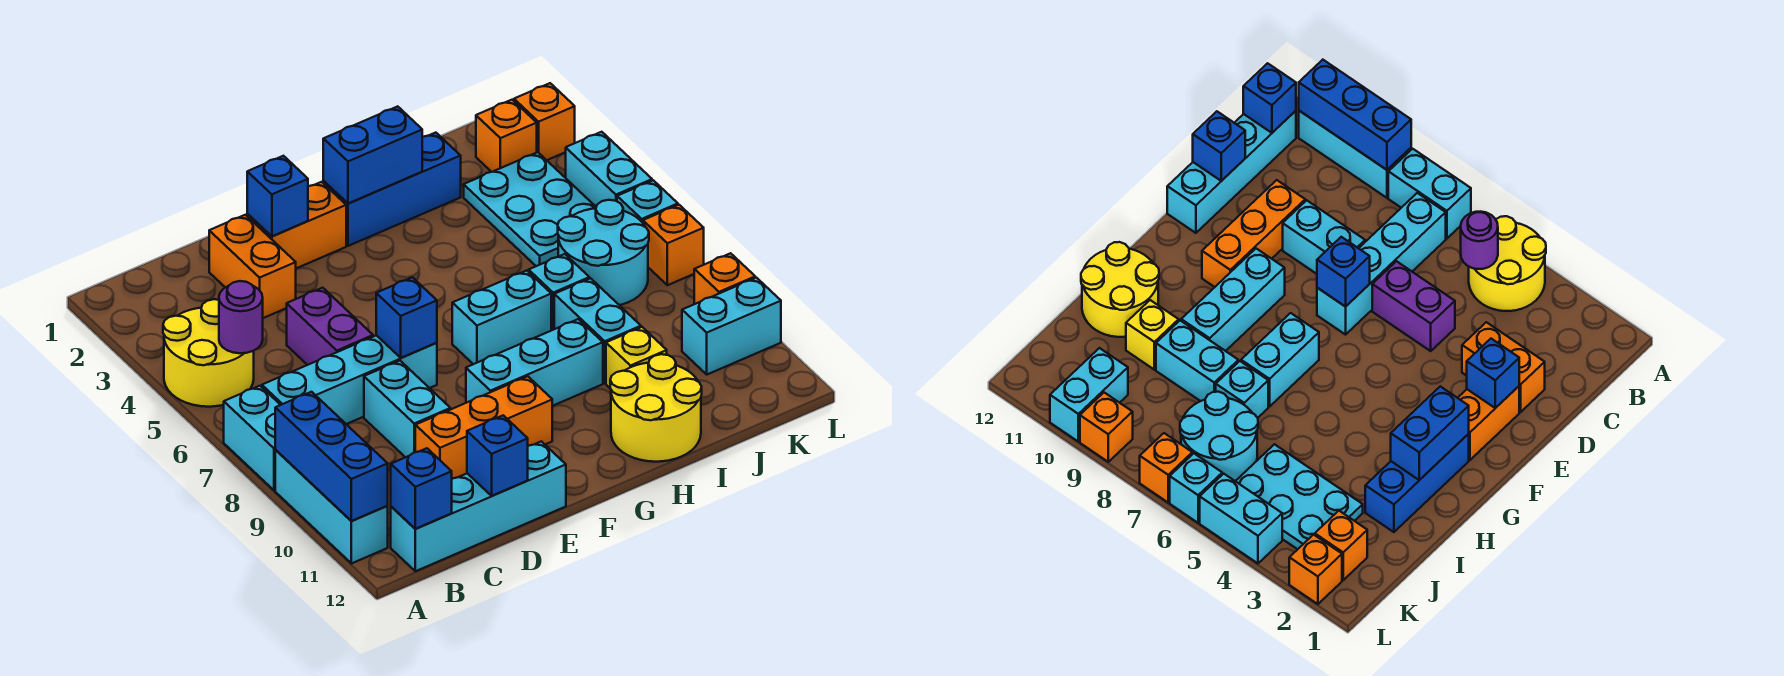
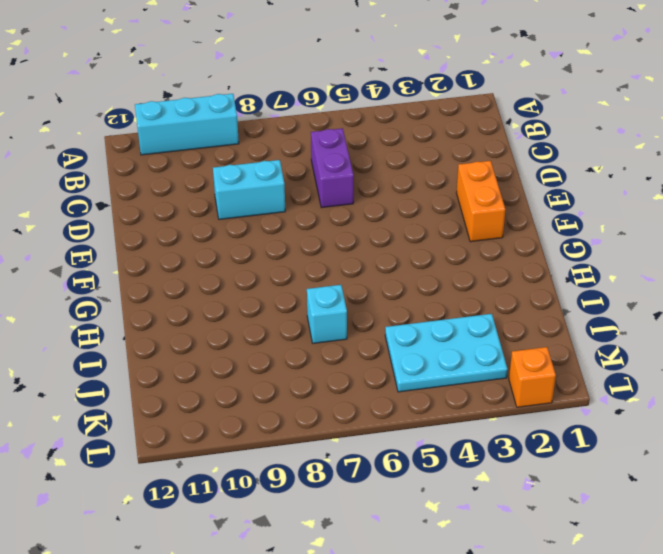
purple brick C6:D6 level 1 -> purple brick D5:D6 level 1
none -> yellow round brick A4:B5 level 1
none -> cyan brick A7:A8 level 1
none -> cyan brick B7:E7 level 1
none -> cyan brick B12:E12 level 1

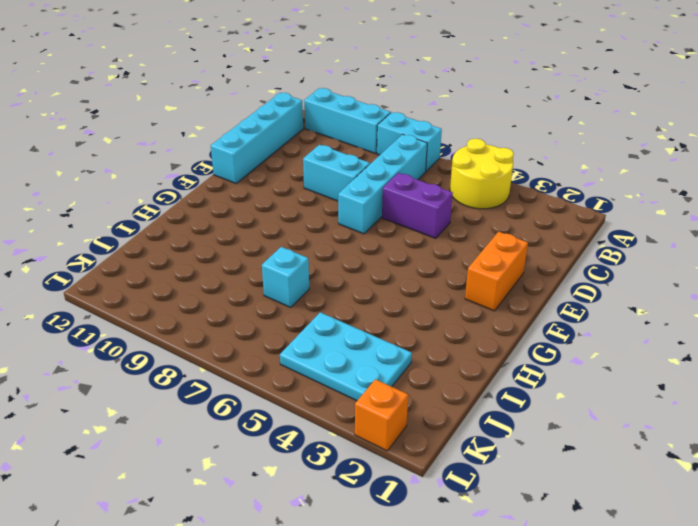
none -> orange brick D2:D3 level 1
none -> orange brick D10:F10 level 1
none -> cyan brick F9:H9 level 1
none -> blue brick G2:I2 level 1

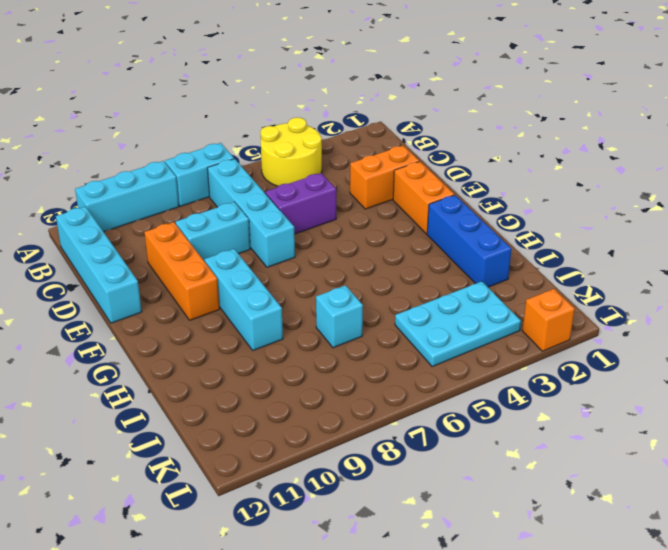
none -> cyan brick G7:H7 level 1
none -> yellow round brick H11:I12 level 1
none -> cyan brick I8:I9 level 1
none -> yellow brick I10 level 1

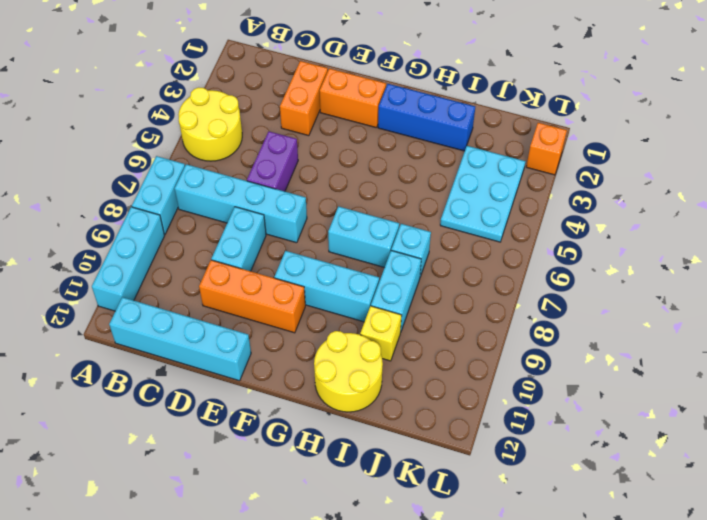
none -> cyan round brick J6:K7 level 1
none -> orange brick K2 level 1
none -> cyan brick K10:L10 level 1
none -> cyan brick L4:L5 level 1

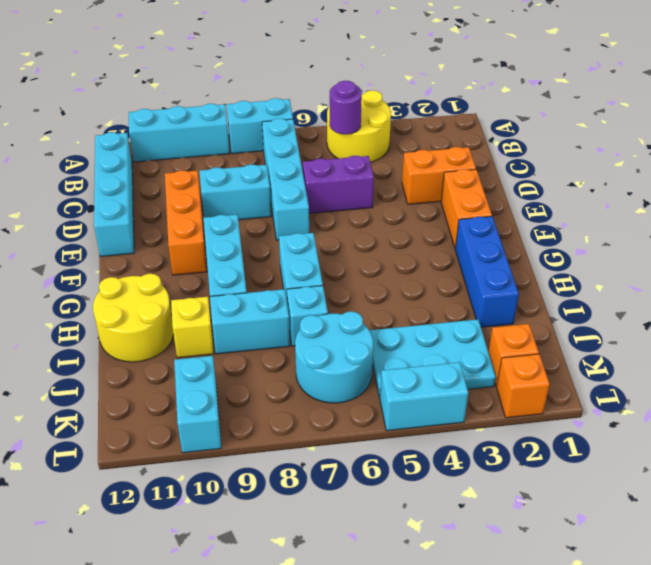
none -> cyan brick L6 level 1
none -> orange brick L7 level 1
none -> orange brick L9 level 1
none -> blue brick A9:A11 level 2

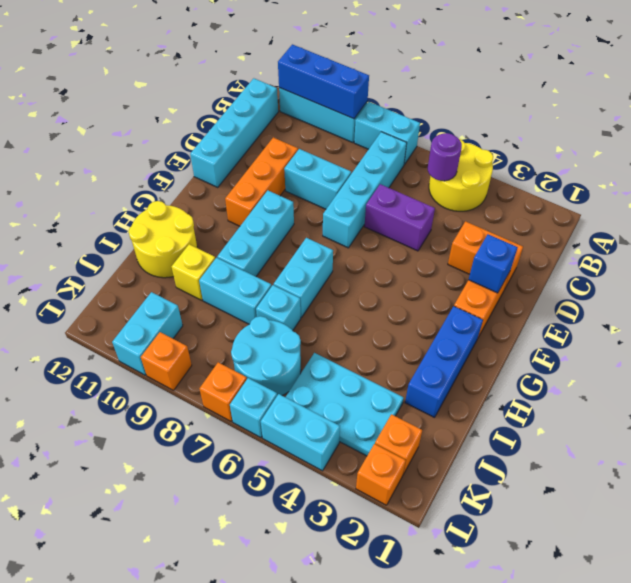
none -> blue brick B12 level 2
none -> blue brick D12 level 2
none -> blue brick E7 level 2
none -> blue brick G2:H2 level 2

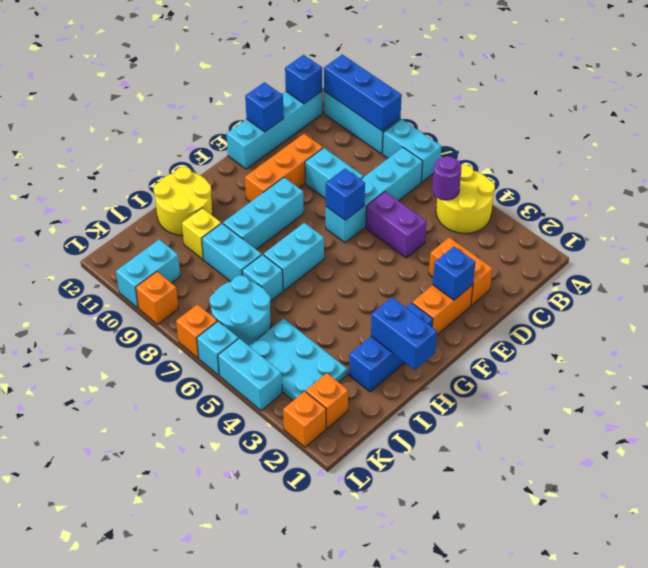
blue brick H1:H2 level 2 -> blue brick G2:H2 level 2

